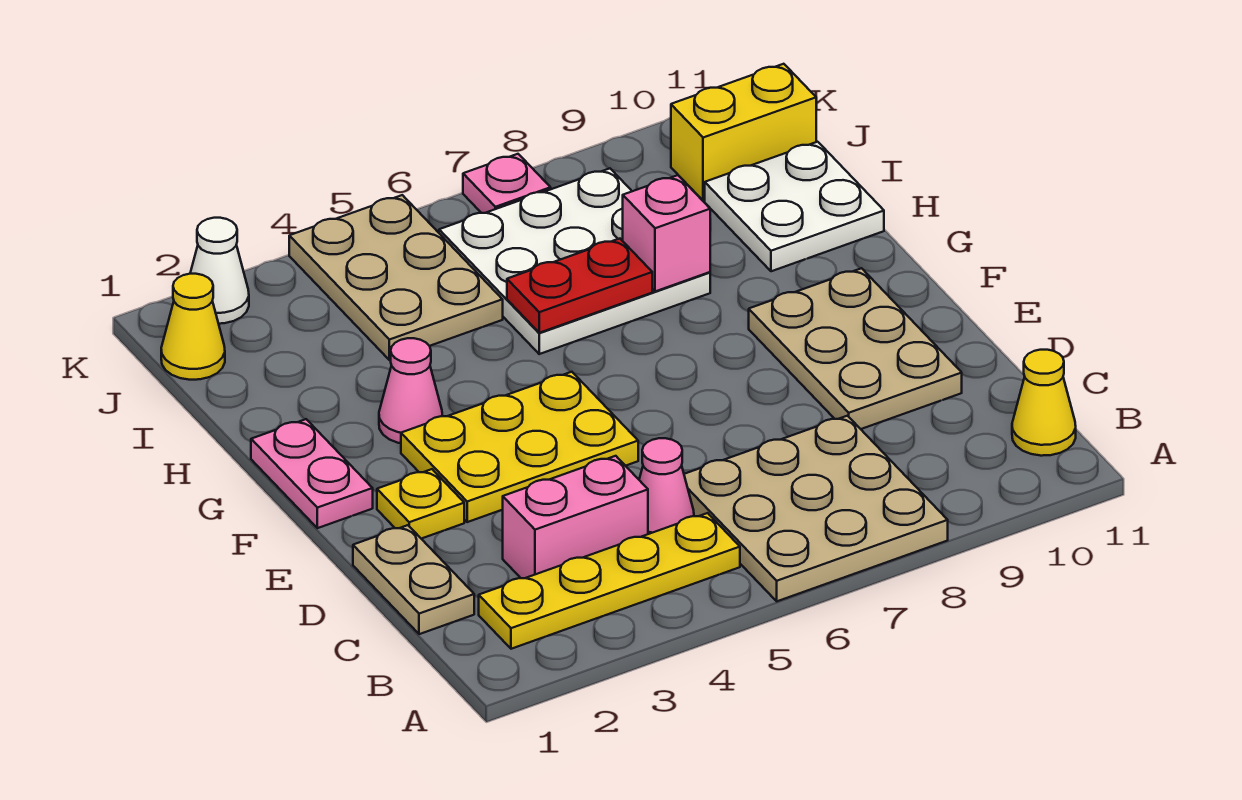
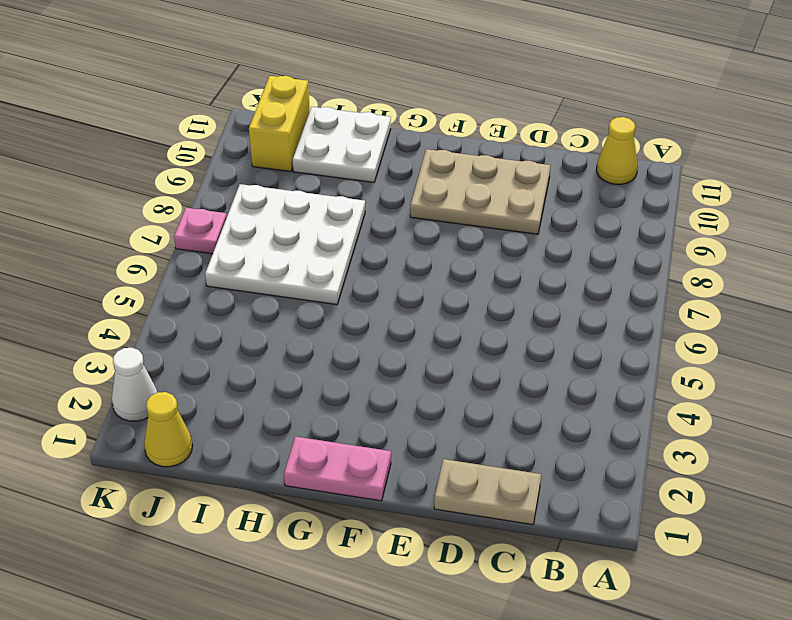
none -> tan plate A6:C8 level 1
none -> yellow plate B2:B5 level 1
none -> pink brick C3:C4 level 1

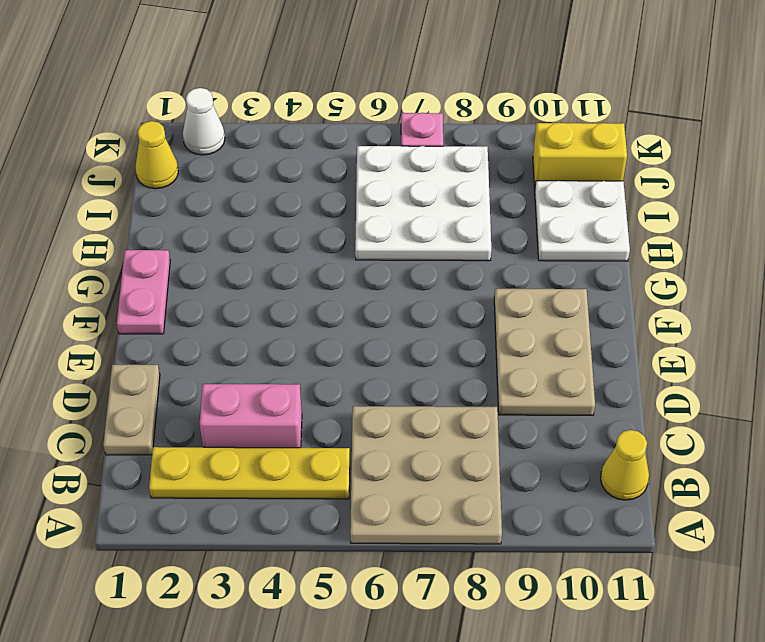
none -> pink cone C5 level 1
none -> yellow plate E2 level 1
none -> yellow plate E3:F5 level 1

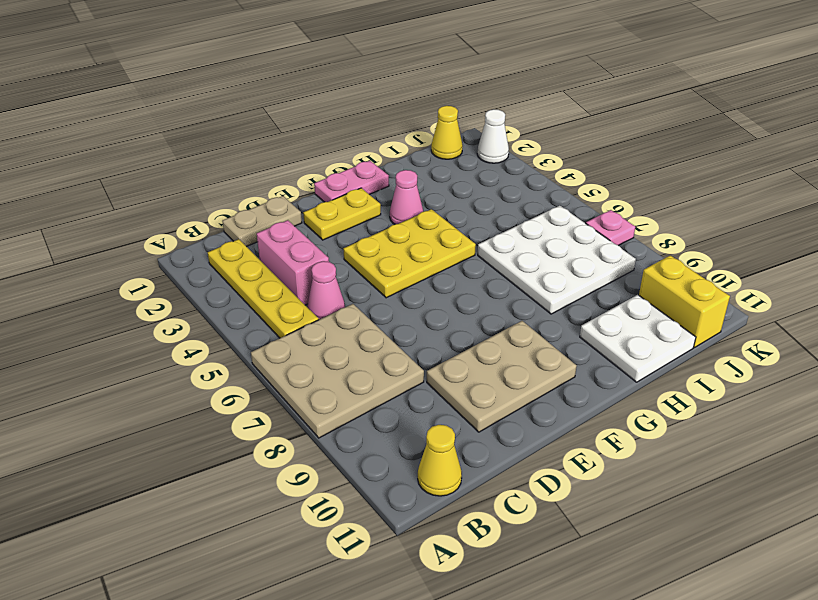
yellow plate E2:F2 level 1 -> yellow plate E2 level 1
yellow plate E4:G5 level 1 -> yellow plate E3:F5 level 1
none -> tan plate I4:K5 level 1
none -> red plate H6:H7 level 2
none -> pink brick H8 level 2

